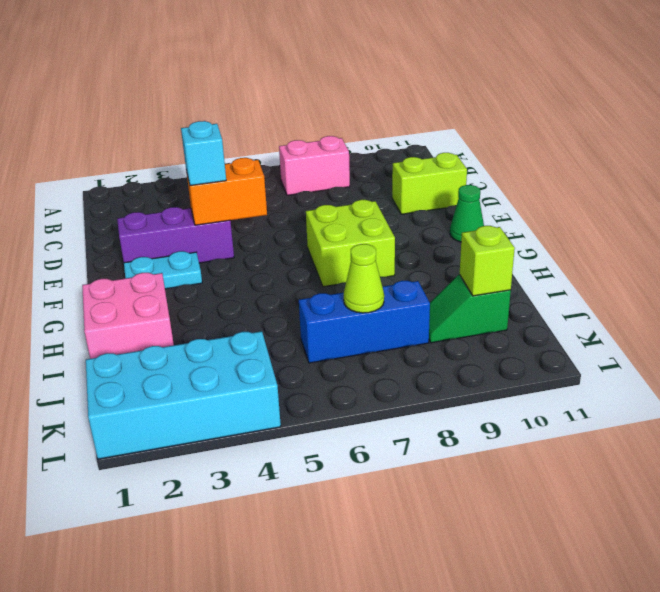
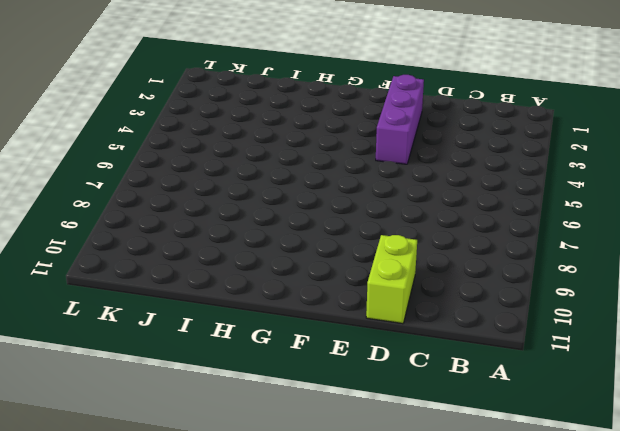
none -> pink brick B7:B8 level 1
none -> cyan plate F2:F3 level 1
none -> lime brick F7:G8 level 1

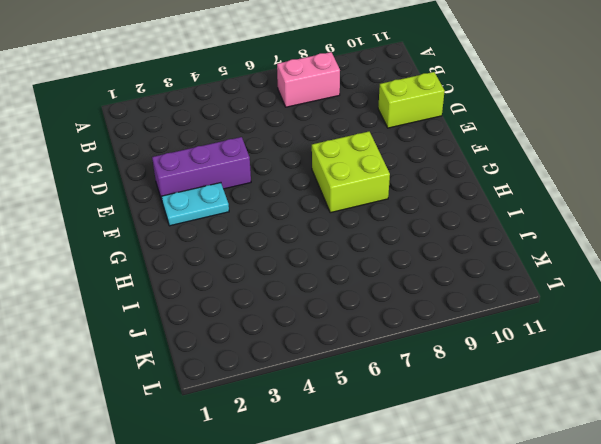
none -> green cone F11 level 1
none -> pink brick H1:I2 level 1
none -> blue brick J6:J8 level 1

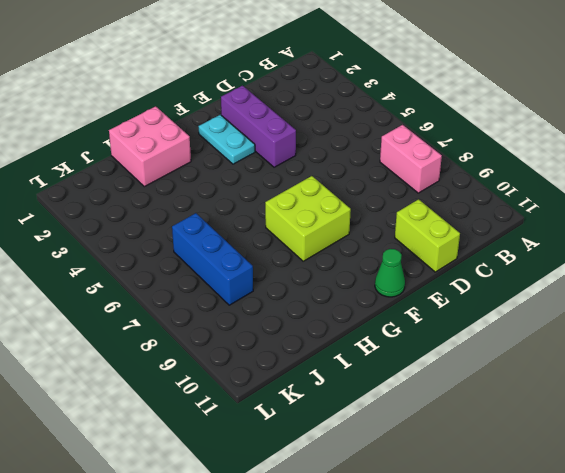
none -> green slope J9:J10 level 1 top 10
none -> cyan brick K1:L4 level 1
none -> orange brick E4:E5 level 2

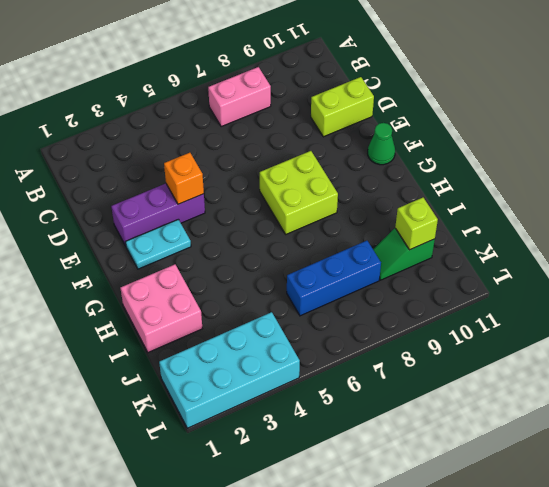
orange brick E4 level 2 -> orange brick E4:E5 level 2
none -> lime cone J7 level 2
none -> cyan brick E4 level 3

